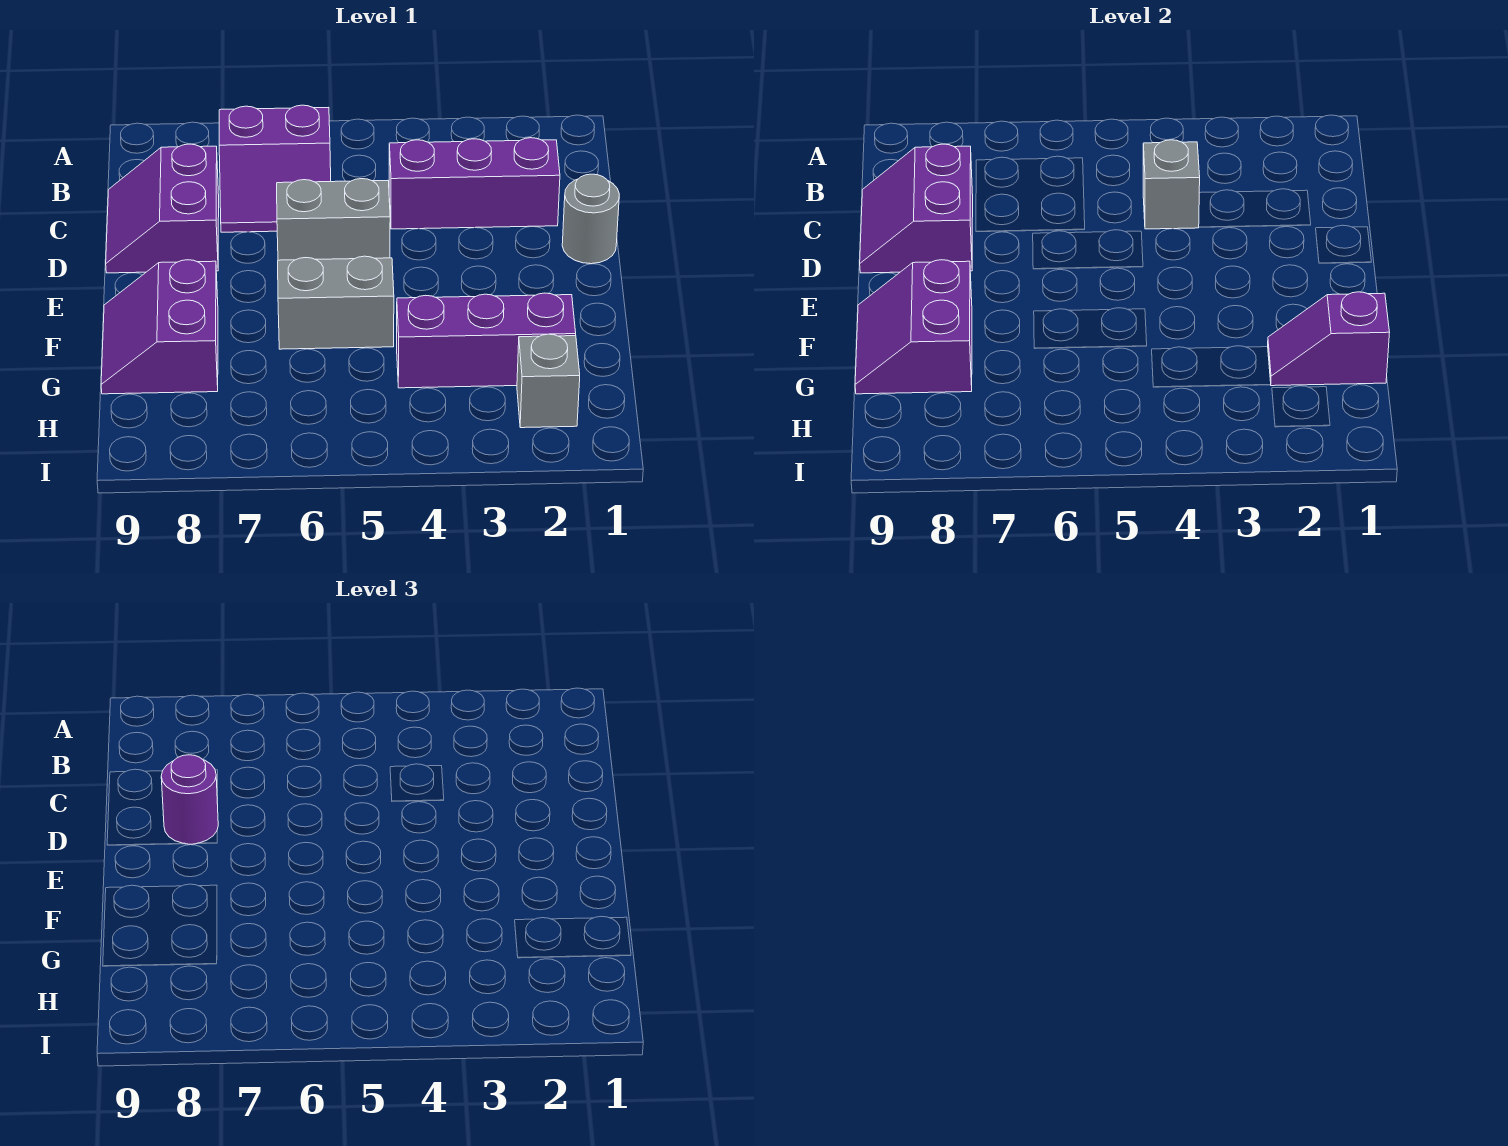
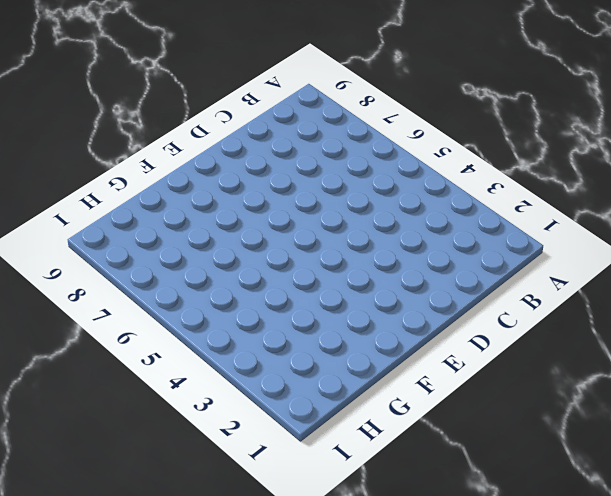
none -> purple slope B6:C7 level 1 top B
none -> purple brick C2:C4 level 1
none -> purple slope C8:D9 level 1 top 8

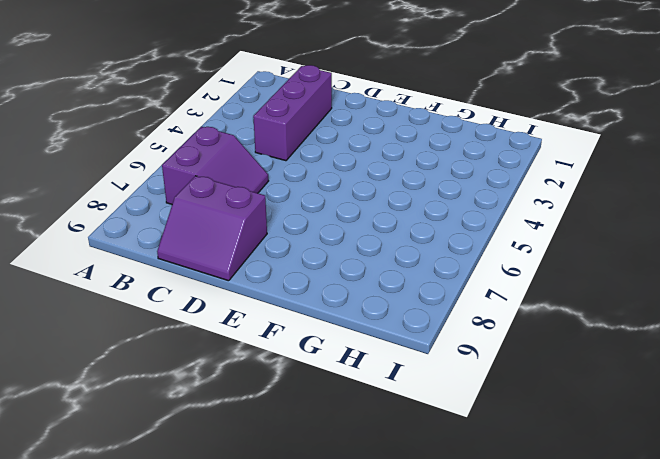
none -> grey round brick D1 level 1
none -> grey brick D5:D6 level 1
none -> grey brick F5:F6 level 1

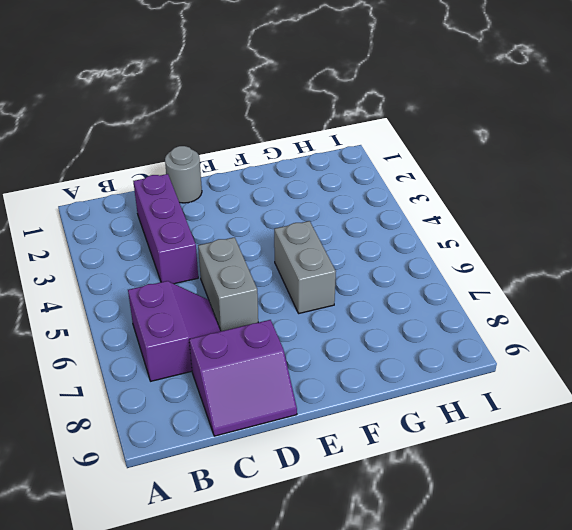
none -> purple slope F8:G9 level 1 top 8
none -> purple brick G2:G4 level 1
none -> grey brick H2 level 1

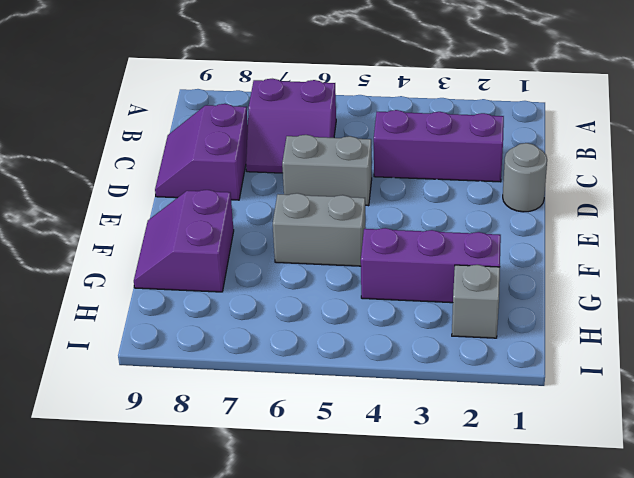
none -> grey brick C4 level 2
none -> purple slope C8:D9 level 2 top 8
none -> purple slope F8:G9 level 2 top 8

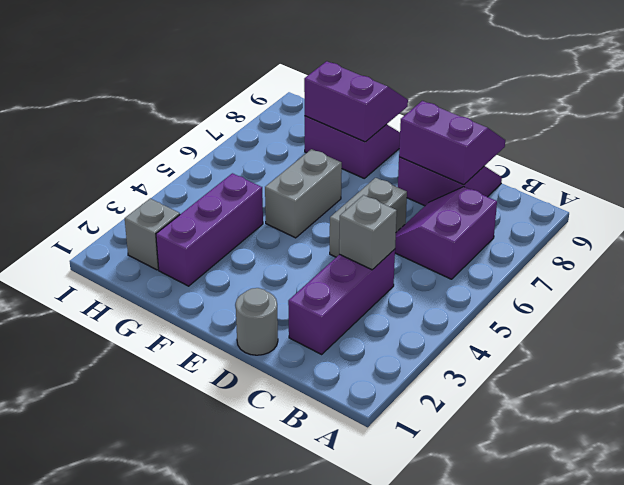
none -> purple slope G1:G2 level 2 top 1
none -> purple round brick D8 level 3

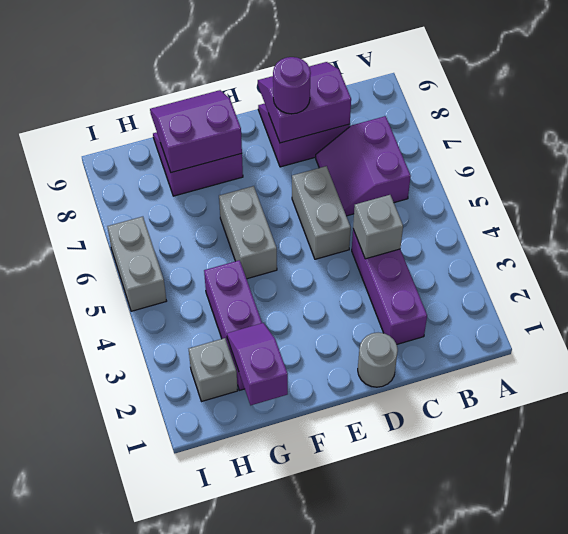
grey brick I5:I6 level 1 -> none

